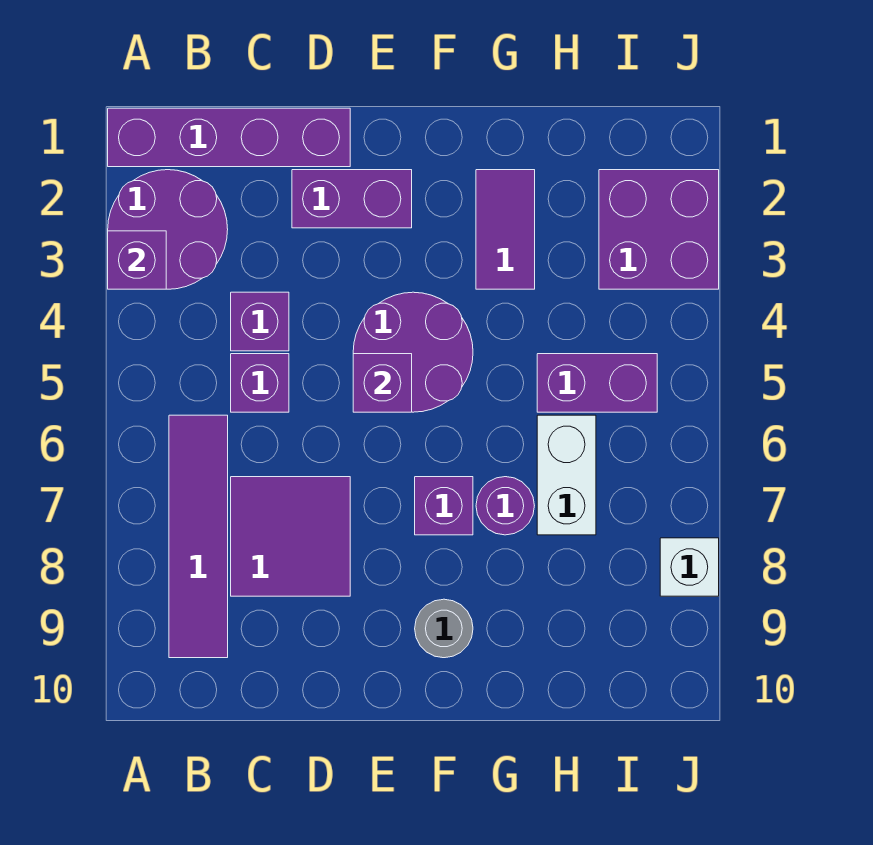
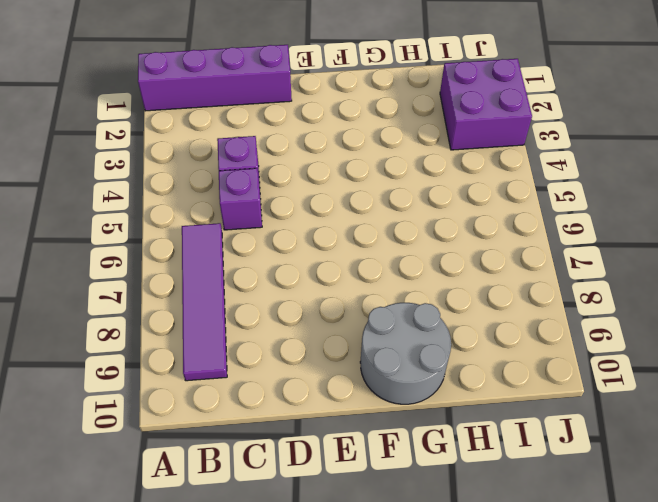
grey round brick F9:G10 level 1 -> grey round brick F9 level 1
none -> purple round brick A2:B3 level 1
none -> purple tile C7:D8 level 1
none -> purple brick D2:E2 level 1

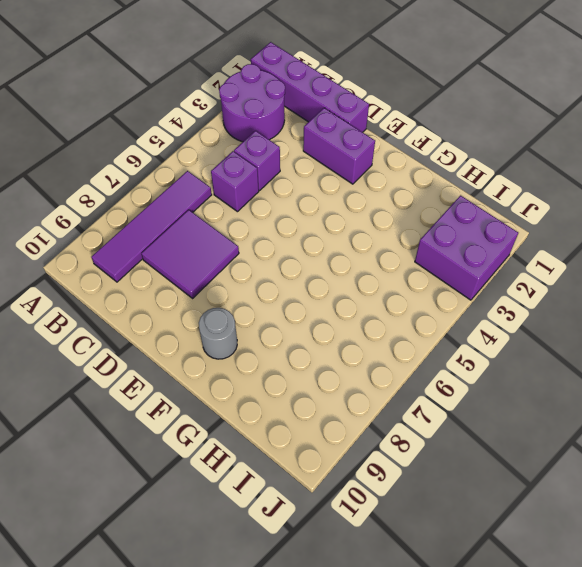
none -> purple round brick E4:F5 level 1
none -> purple brick F7 level 1
none -> purple tile G2:G3 level 1

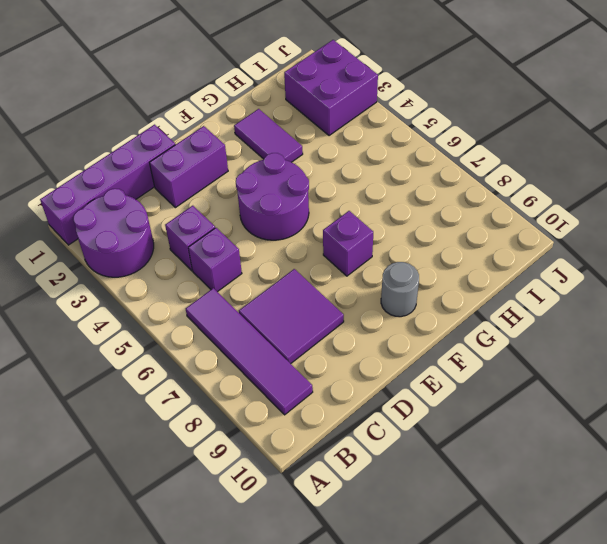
none -> purple round brick G7 level 1
none -> purple brick H5:I5 level 1
none -> white brick H6:H7 level 1

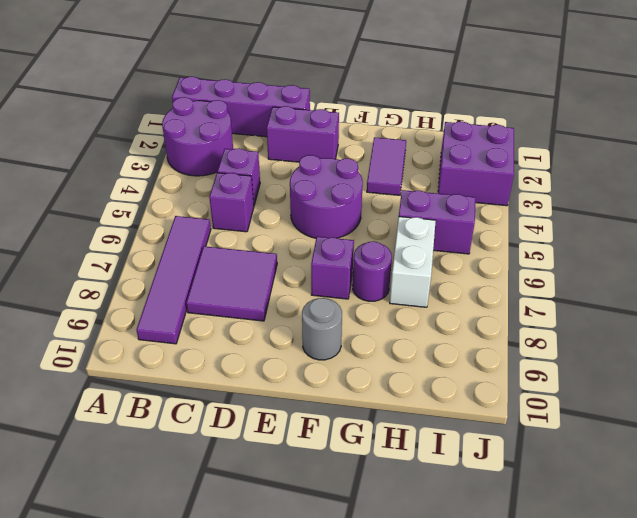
none -> white brick J8 level 1
none -> purple brick A3 level 2
none -> purple brick E5 level 2

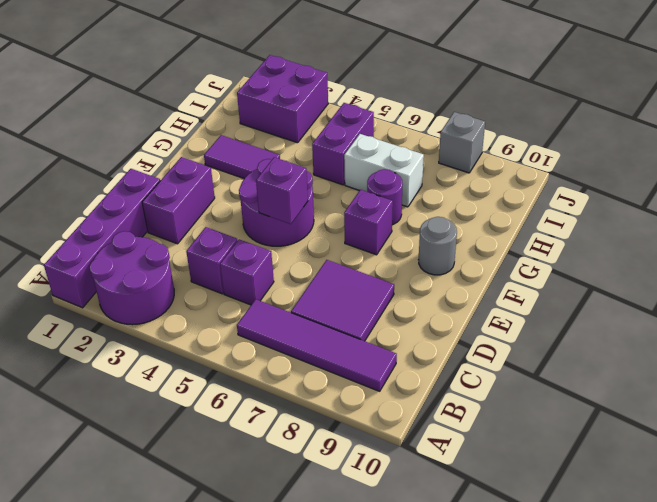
grey brick J8 level 1 -> white brick J8 level 1
none -> purple brick A3 level 2

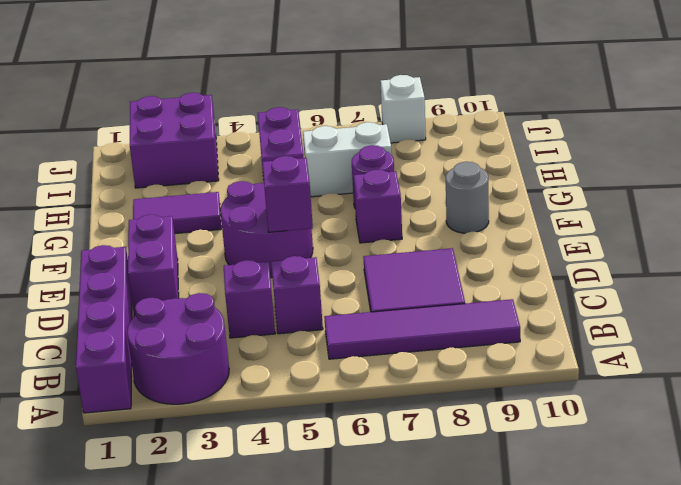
none -> purple brick A3 level 2

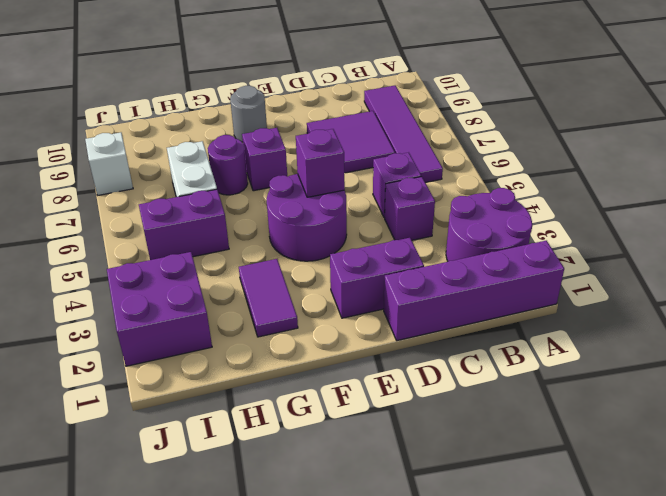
none -> purple brick A3 level 2

